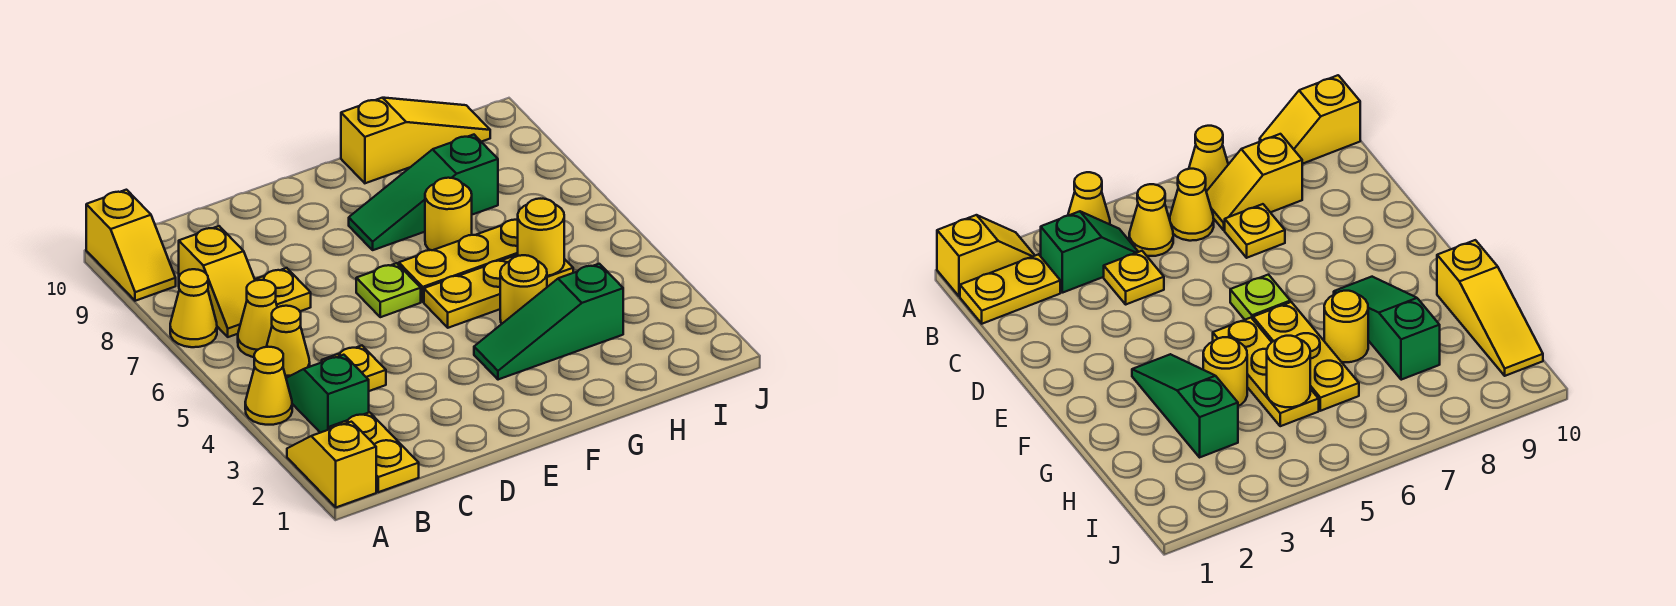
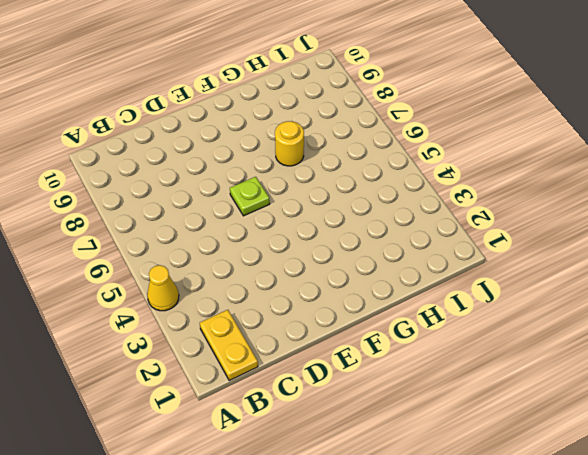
none -> yellow slope A1:A2 level 1 top 1
none -> yellow cone A7 level 1
none -> yellow slope A9:A10 level 1 top 10

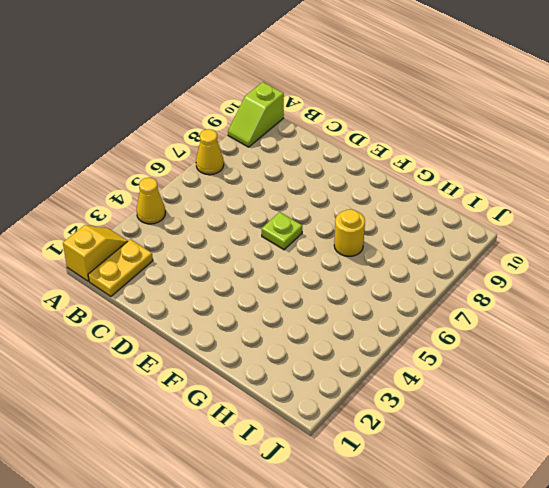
lime slope A9:A10 level 1 top 10 -> yellow slope A9:A10 level 1 top 10
none -> green slope B3:B4 level 1 top 3
none -> yellow cone B5 level 1
none -> yellow cone B6 level 1

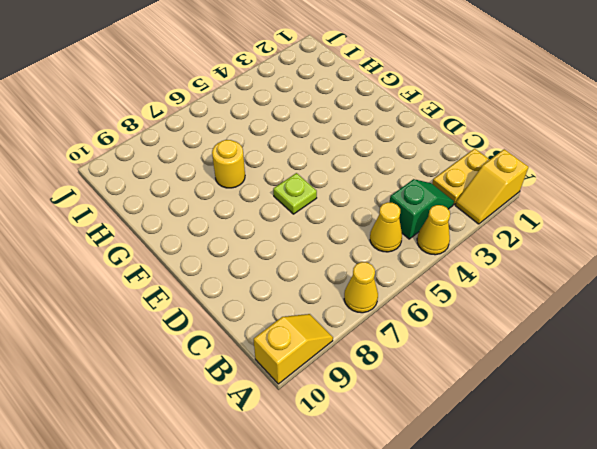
green slope B3:B4 level 1 top 4 -> green slope B3:B4 level 1 top 3
none -> yellow cone B6 level 1
none -> yellow slope B7:B8 level 1 top 8
none -> yellow plate C4 level 1

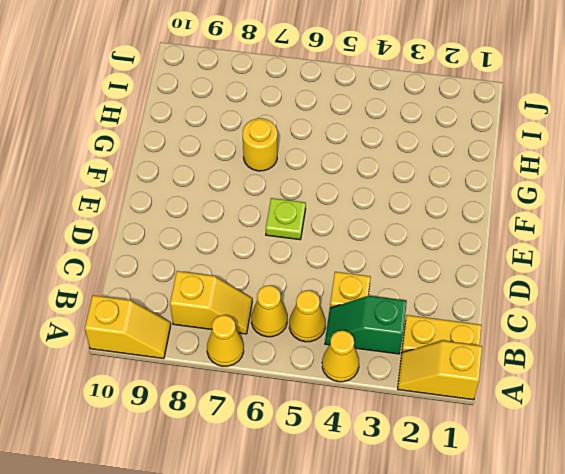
none -> yellow plate C7 level 1
none -> green slope F3:H3 level 1 top H
none -> yellow plate F5:H5 level 1

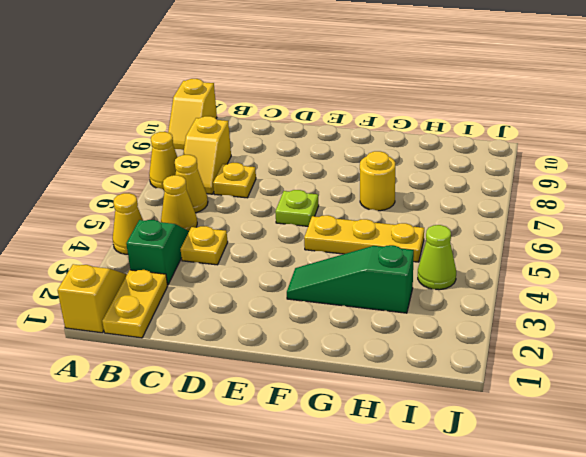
lime cone I4 level 1 -> none
none -> yellow plate F6:H6 level 1
none -> green slope F8:H8 level 1 top H
none -> yellow round brick G4 level 1

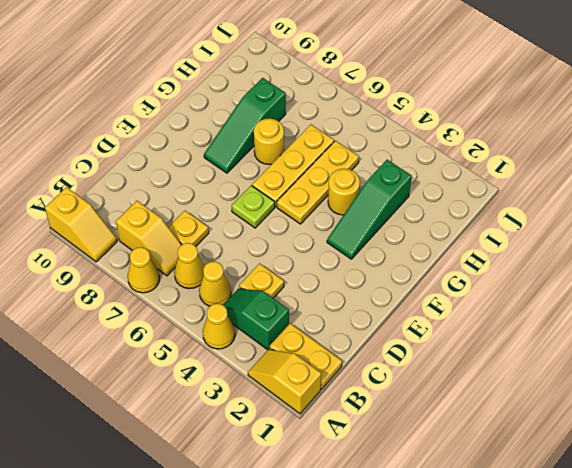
none -> yellow slope G10:I10 level 1 top G
none -> yellow round brick H5 level 2

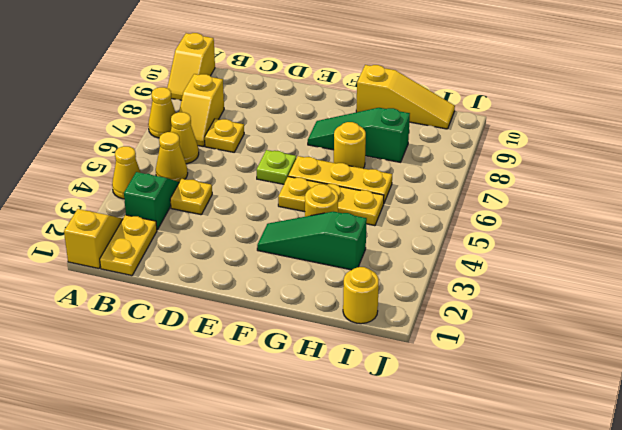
yellow round brick I1 level 1 -> yellow round brick H5 level 2

